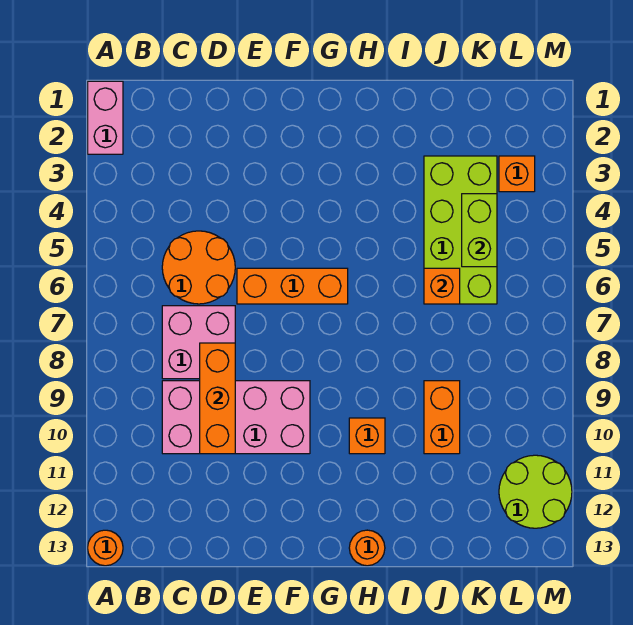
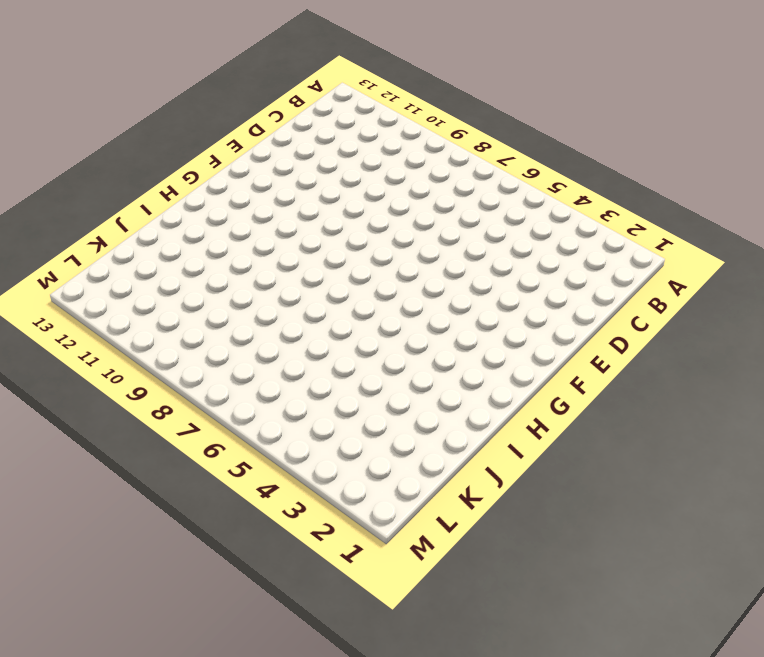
none -> pink brick A1:A2 level 1
none -> orange round brick A13 level 1
none -> orange round brick C5:D6 level 1

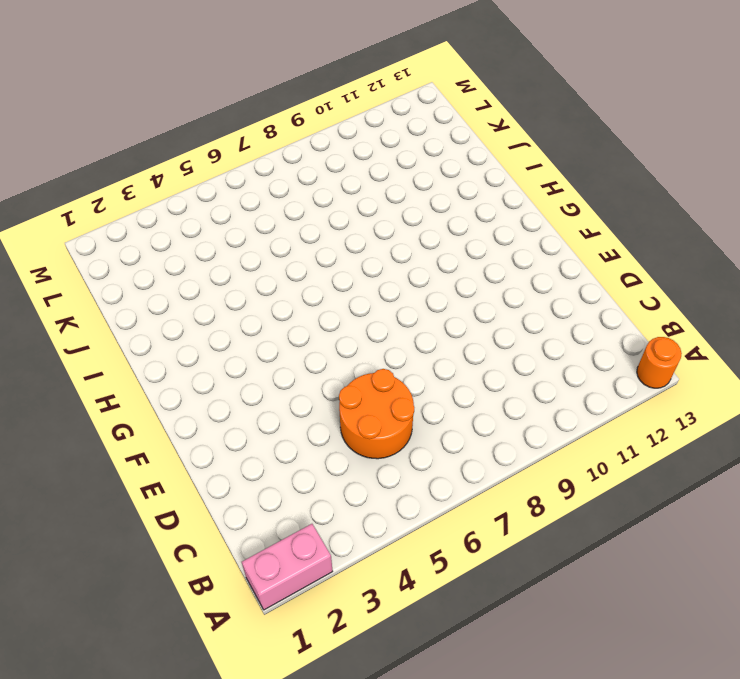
none -> pink brick C7:D8 level 1
none -> pink brick C9:F10 level 1
none -> orange brick E6:G6 level 1

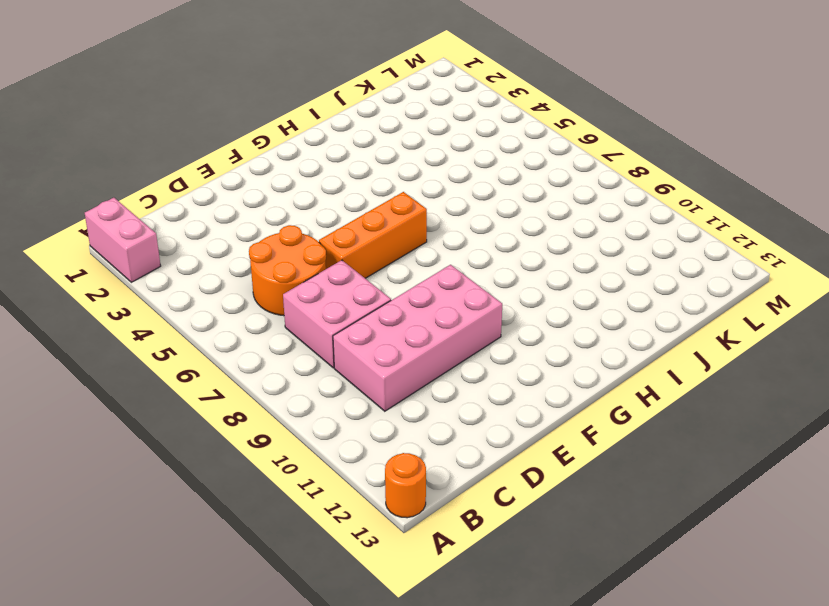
none -> orange brick H10 level 1
none -> orange round brick H13 level 1
none -> lime brick J3:K6 level 1

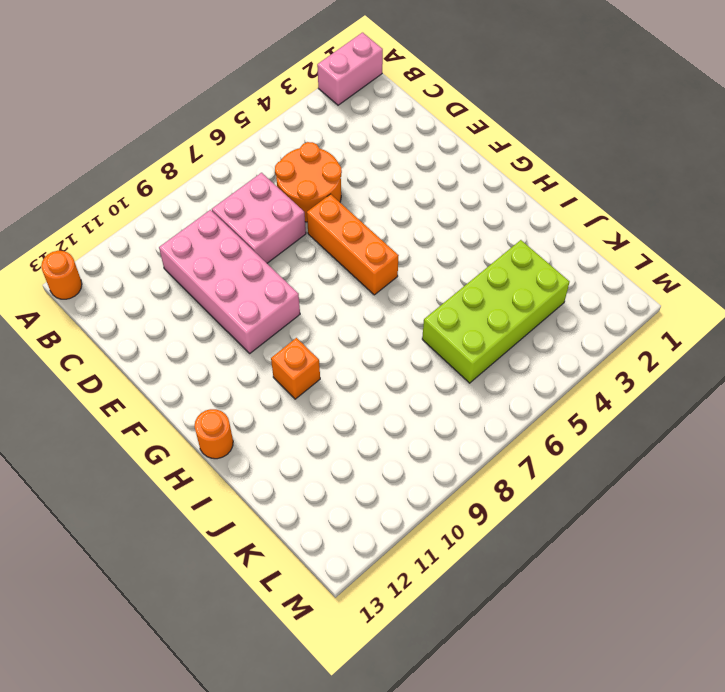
none -> orange brick J9:J10 level 1
none -> orange brick L3 level 1
none -> lime round brick L11:M12 level 1

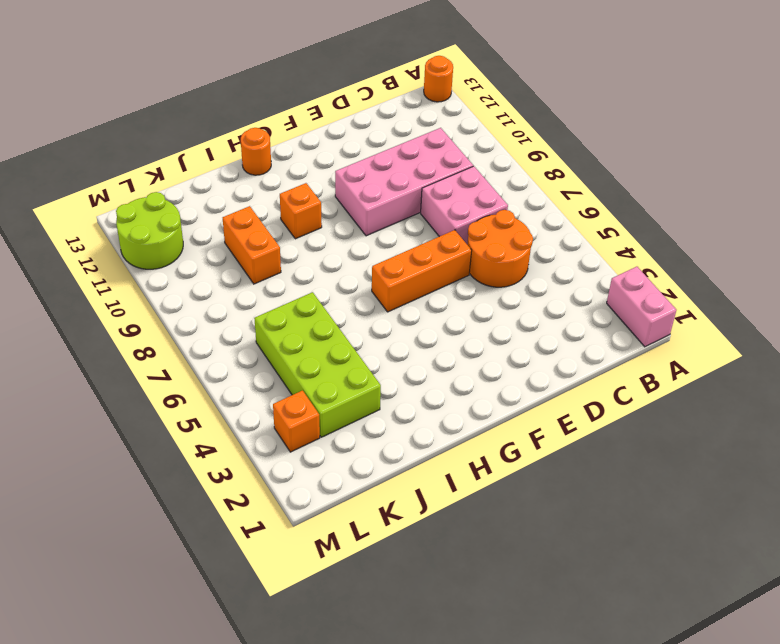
none -> orange brick D8:D10 level 2
none -> orange brick J6 level 2
none -> lime brick K4:K5 level 2

